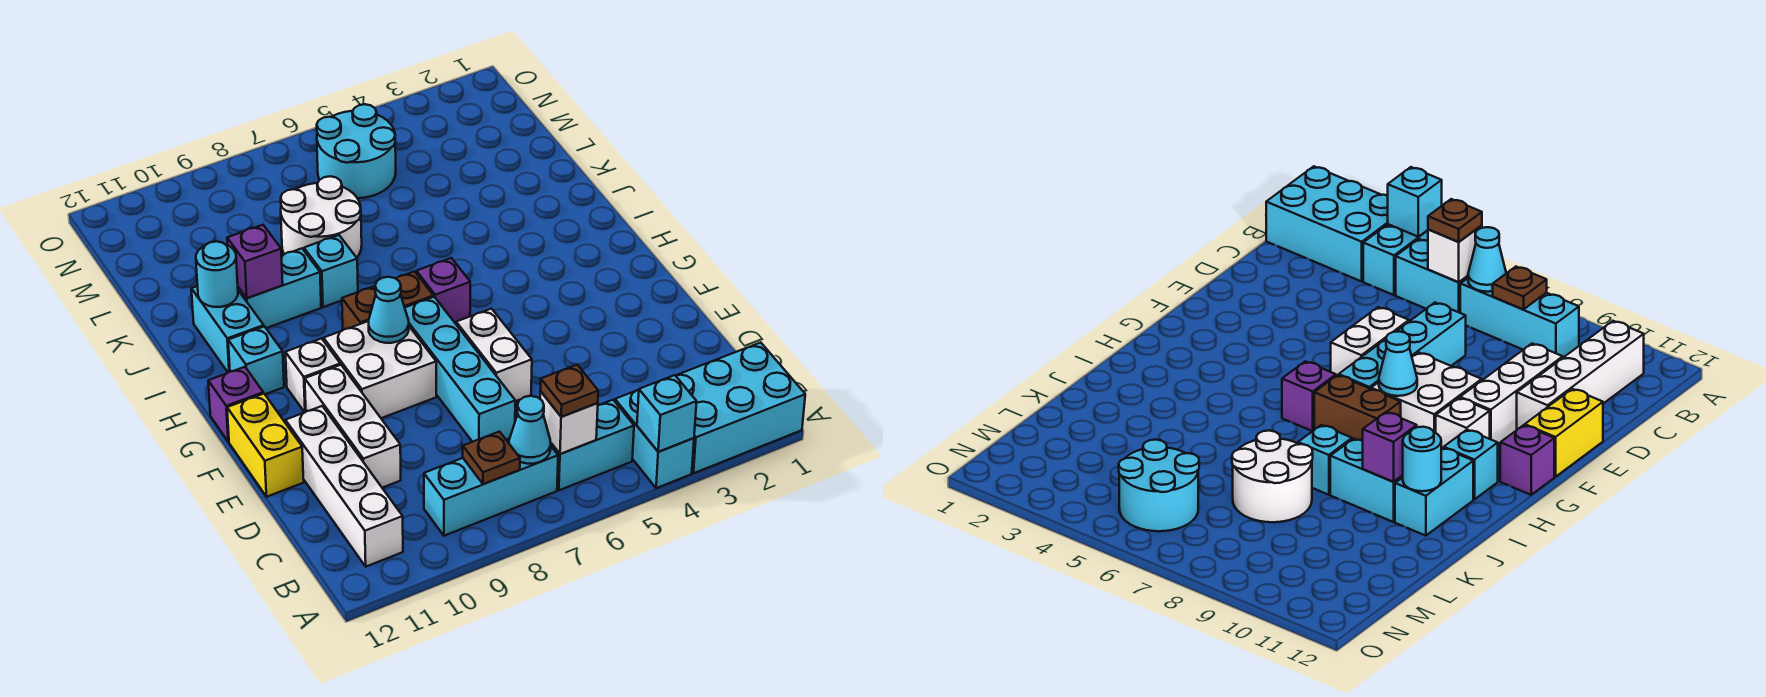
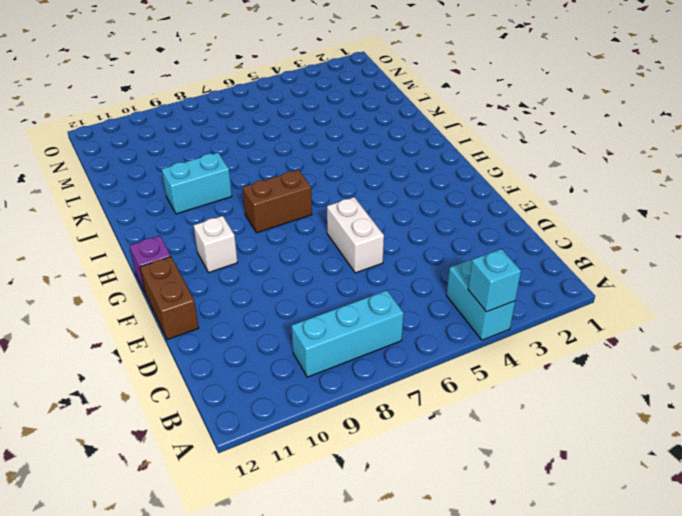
brown brick E12:F12 level 1 -> yellow brick E12:F12 level 1
none -> cyan brick A1:B3 level 1
none -> cyan brick B5:B6 level 1
none -> white brick B11:E11 level 1

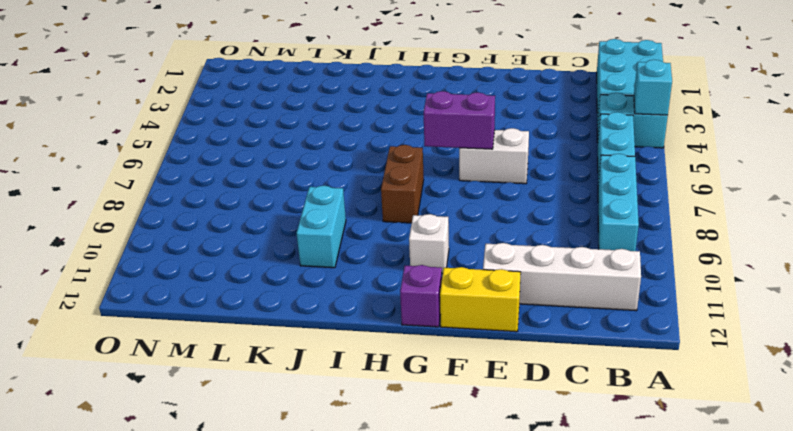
purple brick F6:G6 level 2 -> none
none -> cyan brick D7:G7 level 1
none -> white brick D10:F10 level 1
none -> white brick F8:G9 level 1

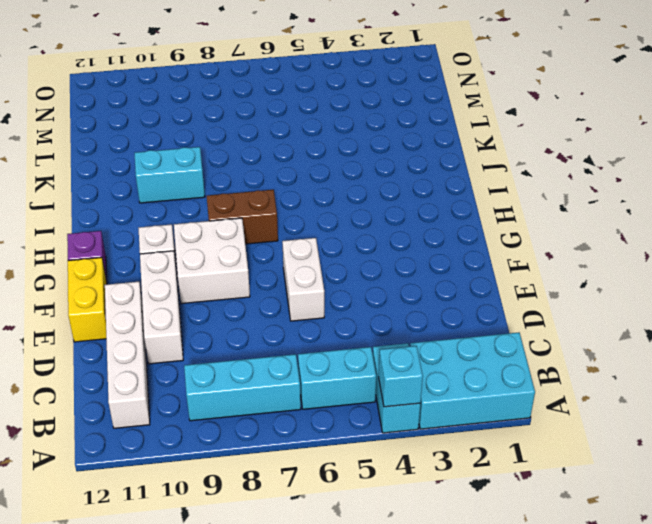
none -> cyan brick D7:G7 level 1
none -> purple brick H6 level 1
none -> cyan brick H11 level 1

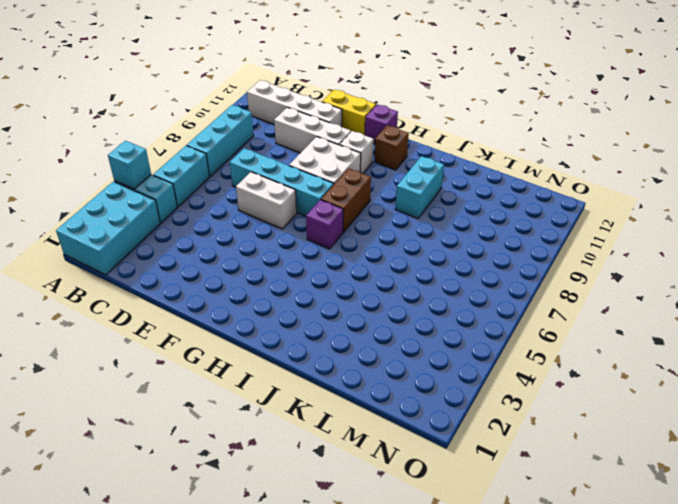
brown brick H11 level 1 -> cyan brick H11 level 1
none -> cyan brick I11:J11 level 1
none -> cyan brick J8 level 1
none -> white round brick K7:L8 level 1

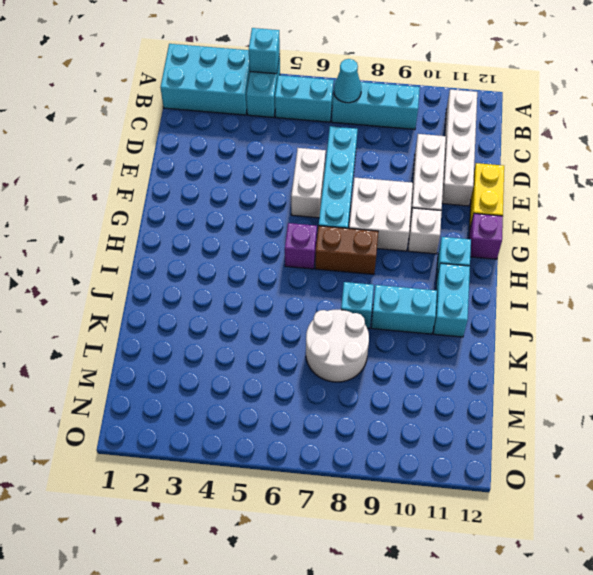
none -> cyan round brick M5:N6 level 1
none -> white brick B6 level 2
none -> brown plate B8 level 2

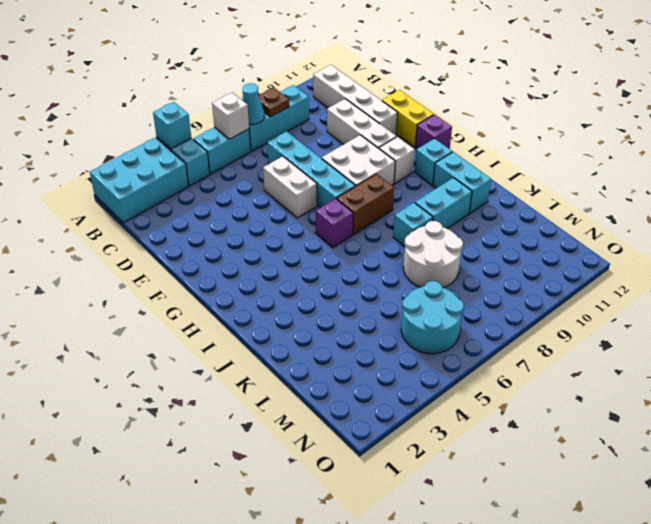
none -> cyan cone G8 level 2
none -> purple brick J10 level 2
none -> cyan round brick J11 level 2

